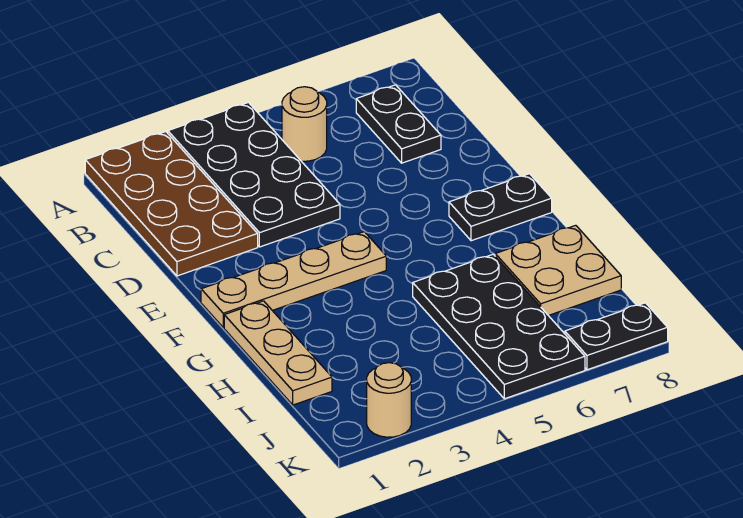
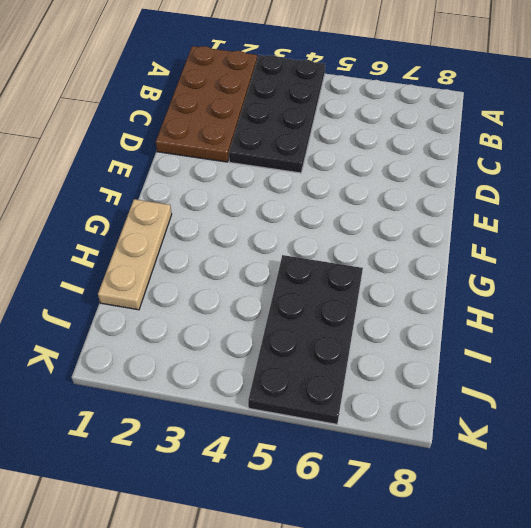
none -> tan round brick B5 level 1
none -> black plate B7:C7 level 1

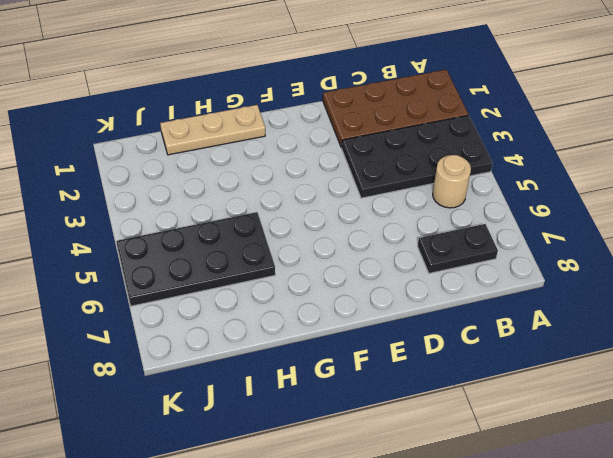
none -> tan plate F1:F4 level 1
none -> black plate F7:F8 level 1

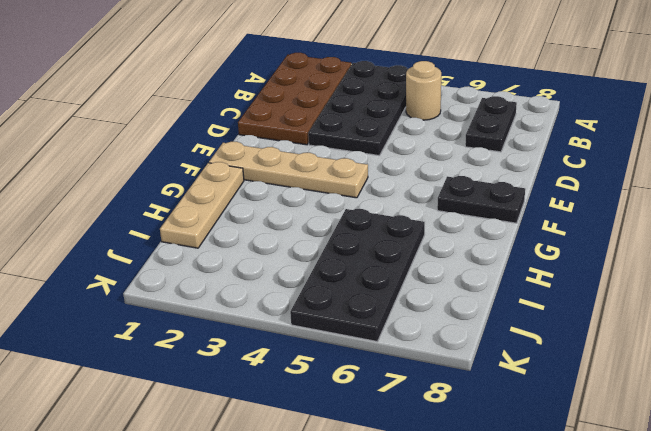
none -> tan plate H7:I8 level 1
none -> tan round brick K2 level 1

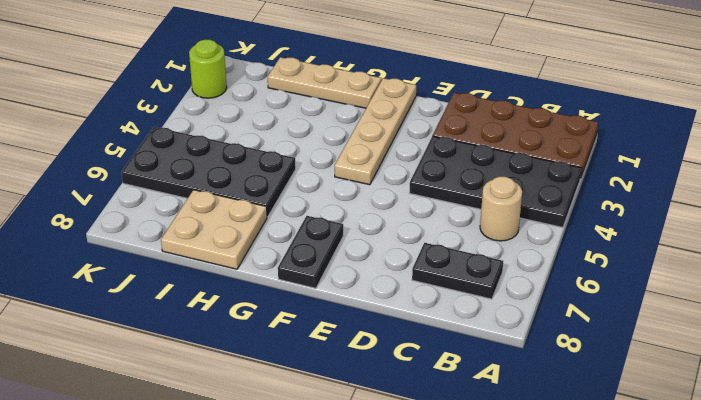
lime round brick K2 level 1 -> tan round brick K2 level 1
none -> black plate K7:K8 level 1

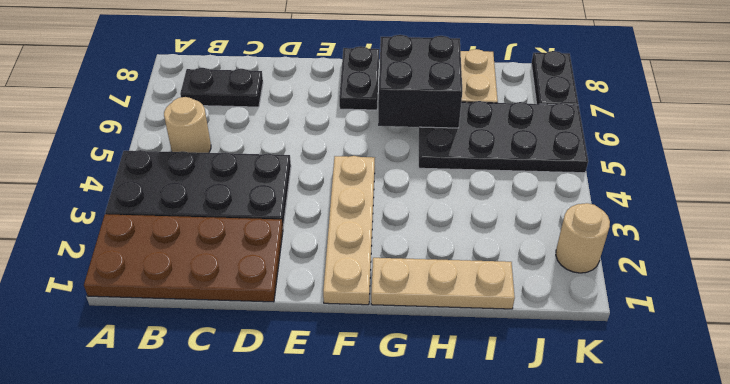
black brick G6:H7 level 2 -> none

